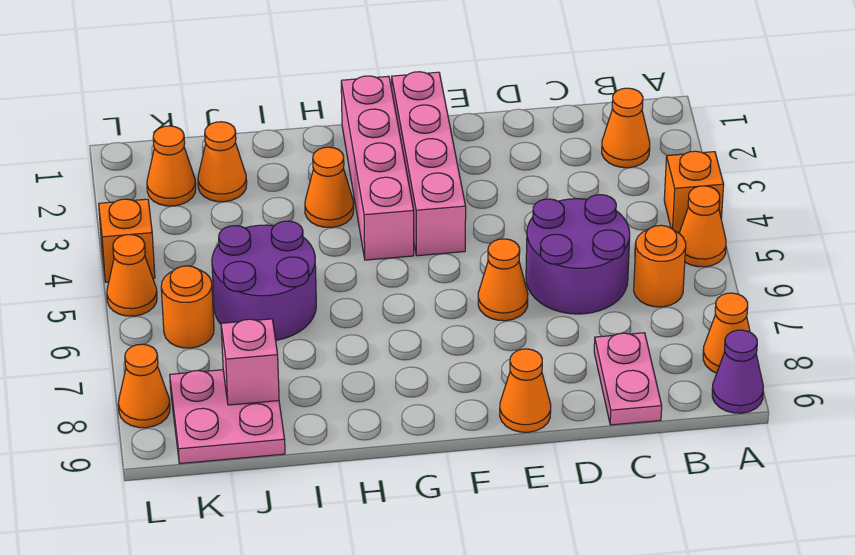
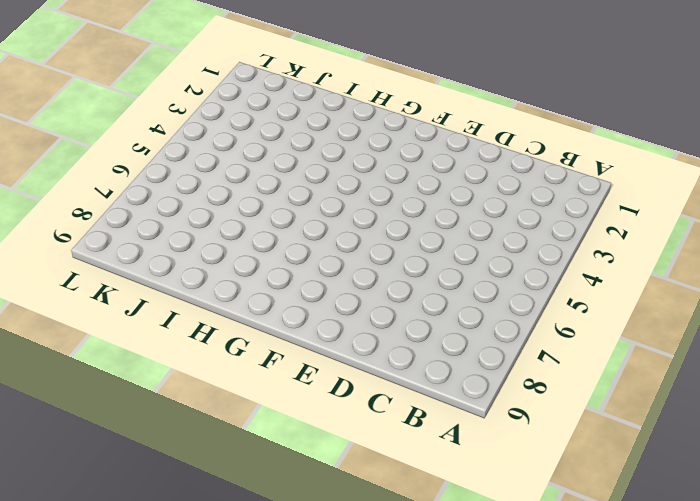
none -> orange brick A4 level 1
none -> orange cone A5 level 1
none -> orange cone A8 level 1

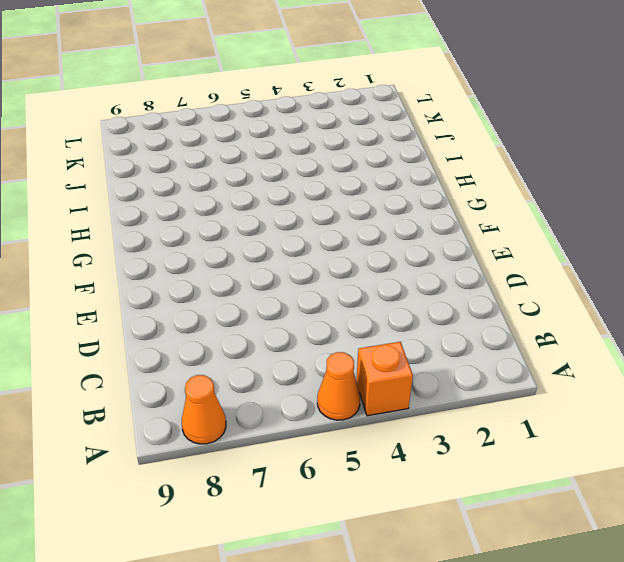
none -> purple cone A9 level 1
none -> orange cone B2 level 1
none -> orange round brick B6 level 1

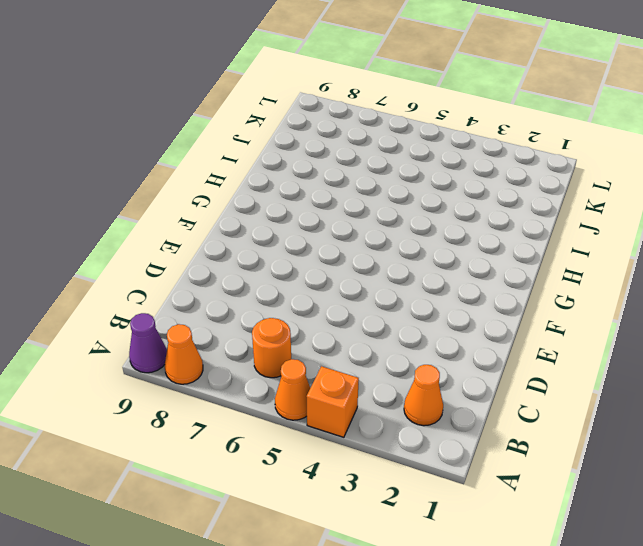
none -> purple round brick C5:D6 level 1
none -> pink plate C8:C9 level 1
none -> orange cone E6 level 1

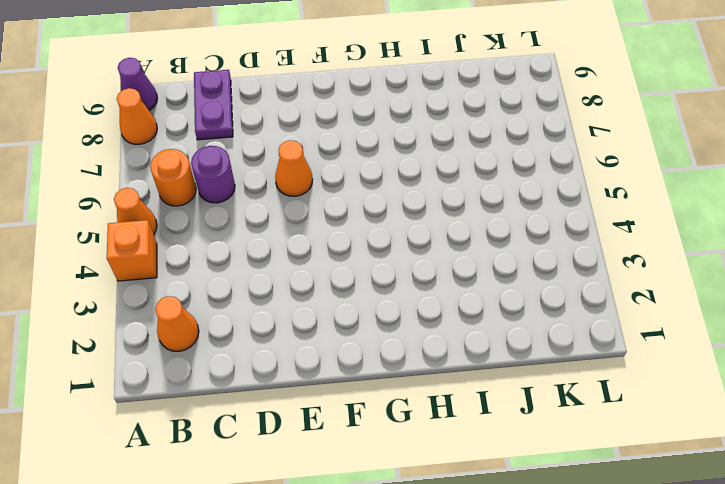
purple round brick C6 level 1 -> purple round brick C5:D6 level 1
purple plate C8:C9 level 1 -> pink plate C8:C9 level 1
none -> orange cone E9 level 1
none -> pink brick F1:F4 level 1
none -> pink brick G1:G4 level 1

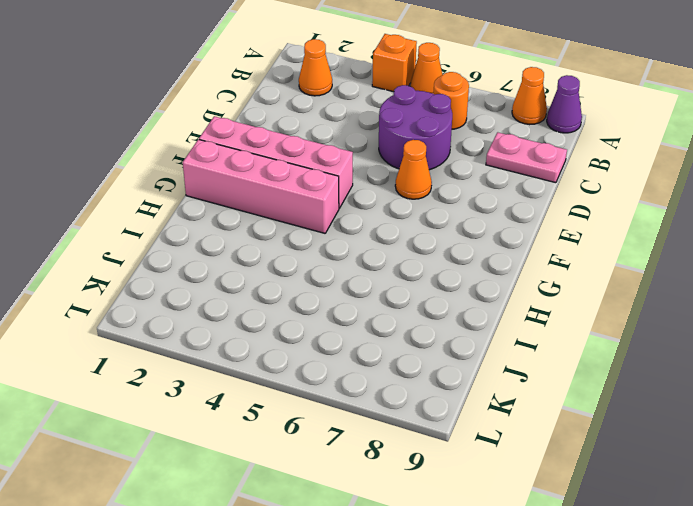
none -> orange cone E9 level 1
none -> orange cone H3 level 1
none -> purple round brick I5:J6 level 1

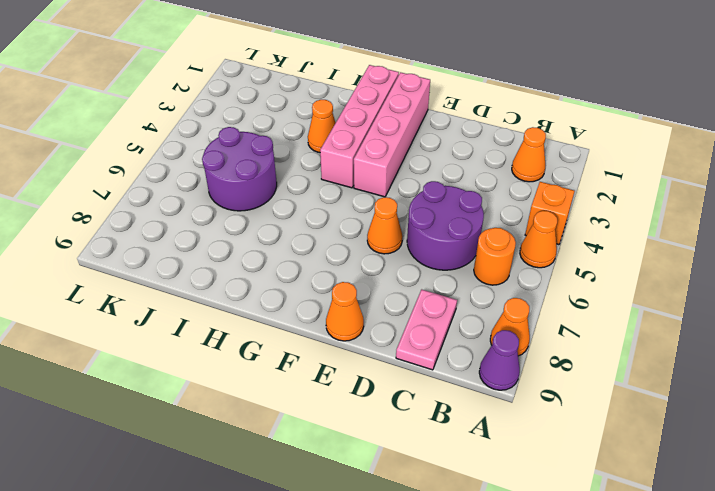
none -> orange cone J2 level 1
none -> pink plate J8:K9 level 1
none -> orange cone K2 level 1

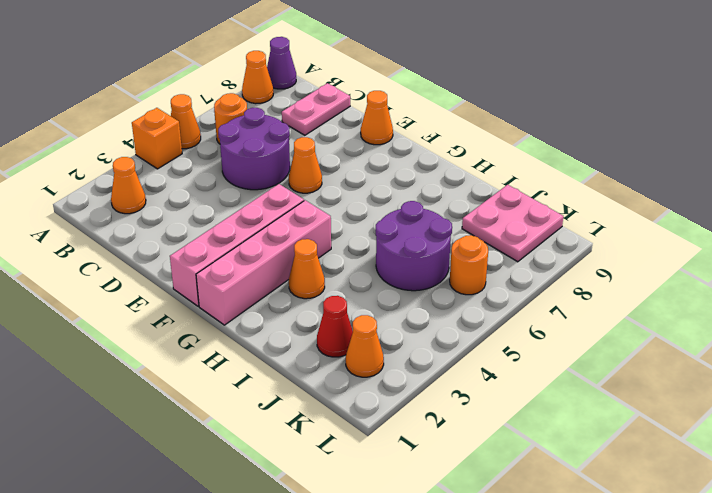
red cone J2 level 1 -> orange cone J2 level 1
none -> orange brick L4 level 1
none -> orange cone L5 level 1
none -> orange cone L8 level 1

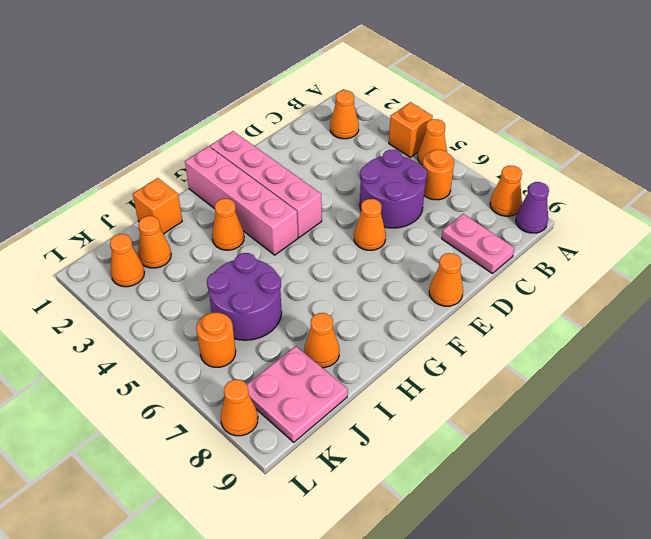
orange brick I1 level 1 -> orange brick L4 level 1
orange cone I8 level 1 -> orange cone L5 level 1
none -> pink brick J8 level 2

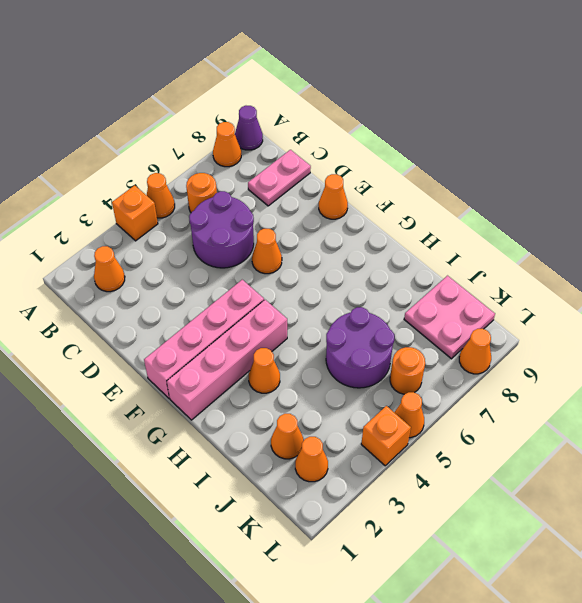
none -> pink brick J8 level 2

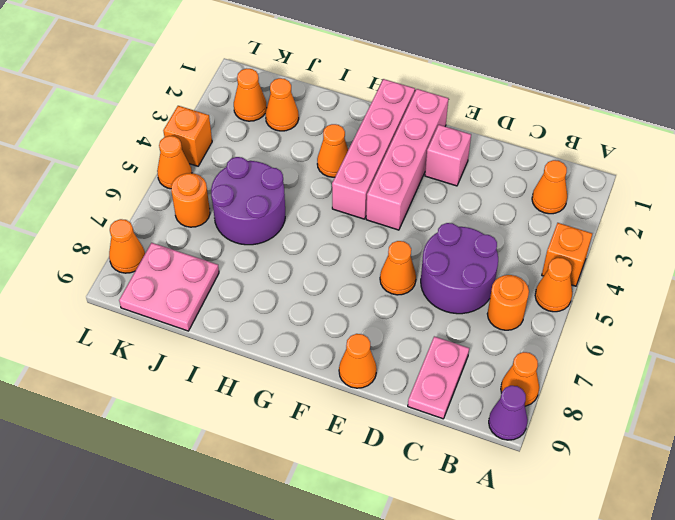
pink brick E2 level 1 -> pink brick J8 level 2

